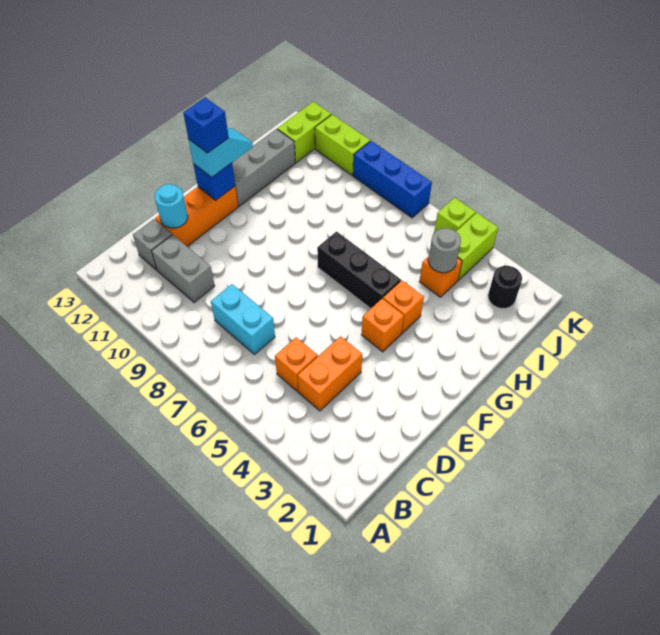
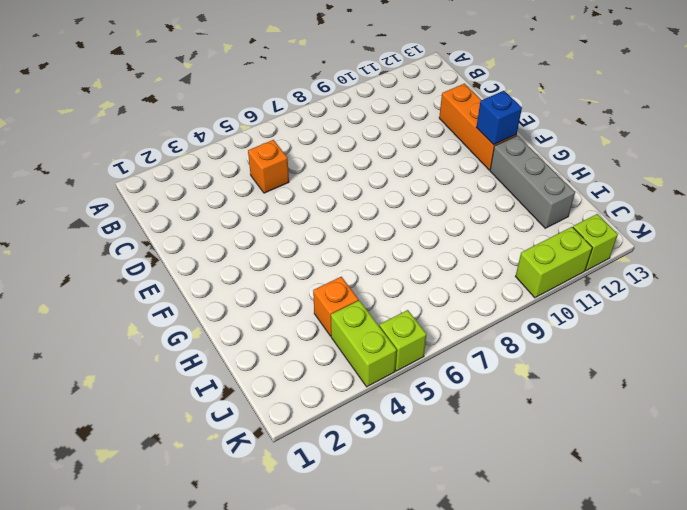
lime brick K12 level 1 -> lime brick J12:K12 level 1
none -> orange brick C4:D4 level 1
none -> cyan brick C7:C8 level 1
none -> grey brick C10:C11 level 1

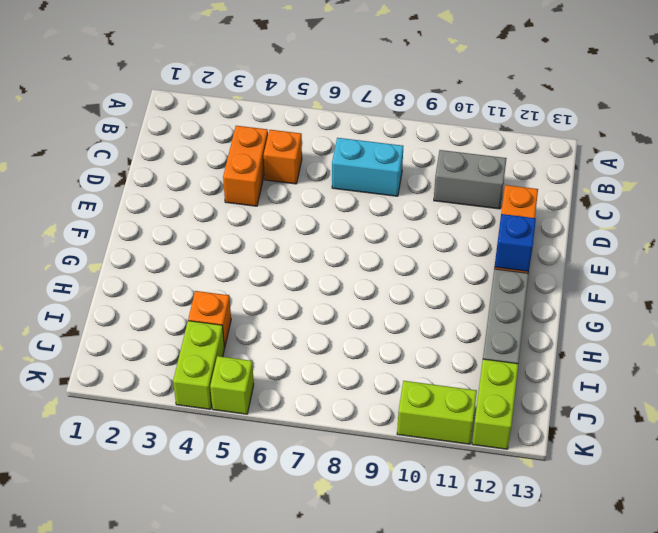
none -> grey brick C12 level 1
none -> orange brick F4 level 1
none -> orange brick G4 level 1

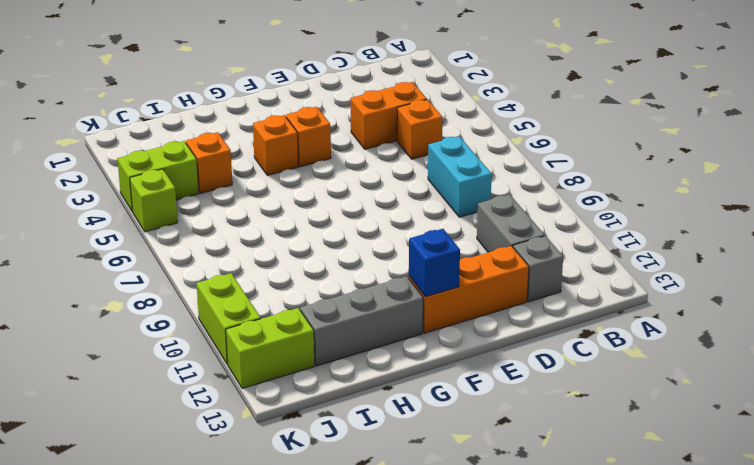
none -> black brick G5:G7 level 1
none -> black round brick J2 level 1
none -> blue brick K7:K9 level 1

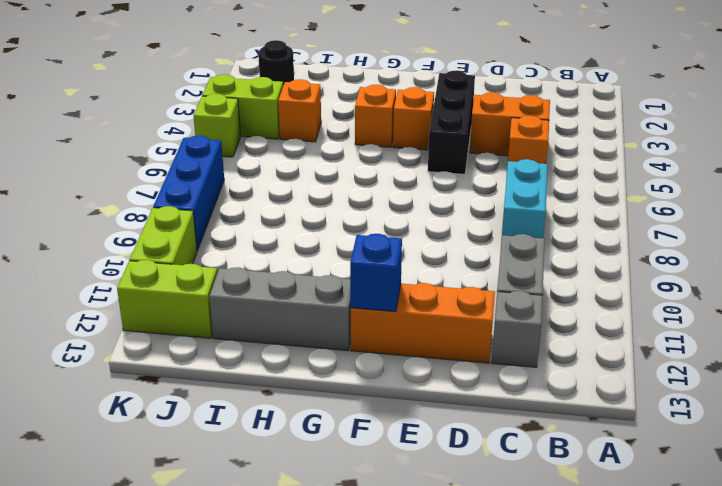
black brick E3:E5 level 1 -> black brick G5:G7 level 1
none -> cyan round brick D12 level 2
none -> grey round brick I4 level 2
none -> cyan slope F12:G12 level 3 top F

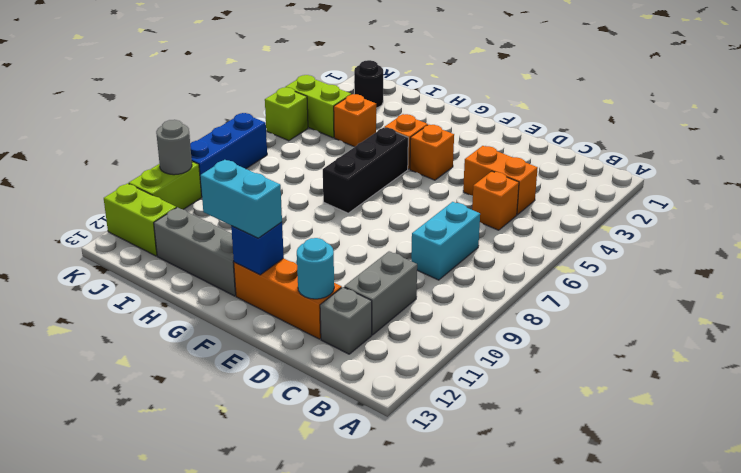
cyan brick F12:G12 level 3 -> cyan slope F12:G12 level 3 top F
grey round brick K10 level 2 -> grey round brick I4 level 2
none -> blue brick F12 level 4

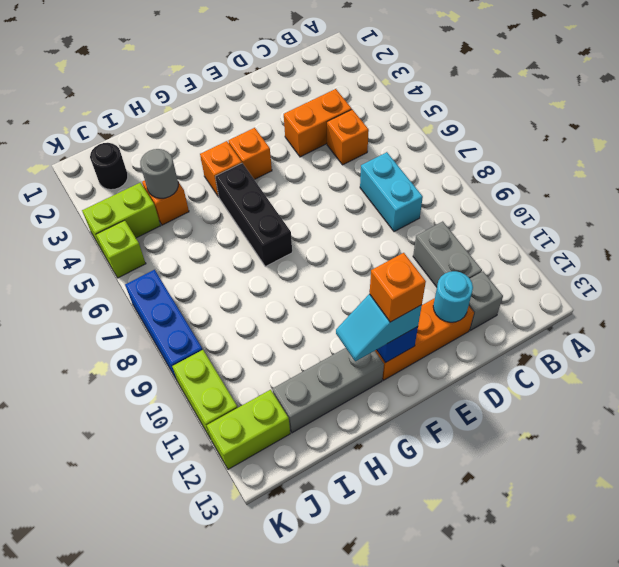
orange brick F12 level 4 -> blue brick F12 level 4

